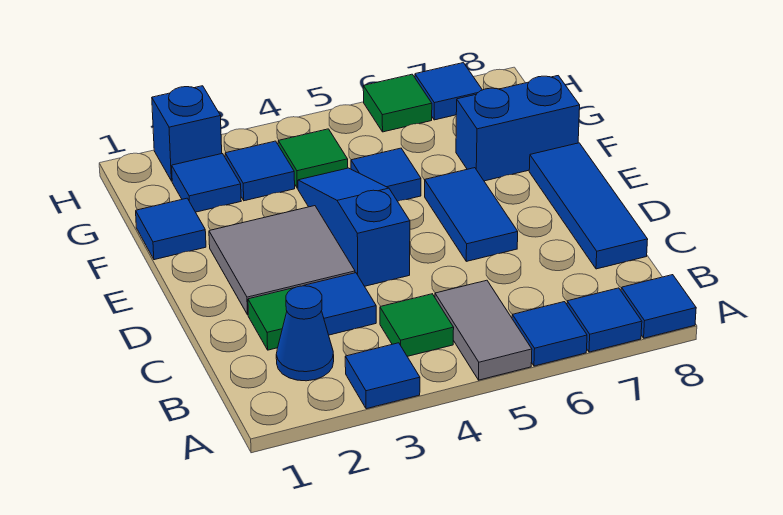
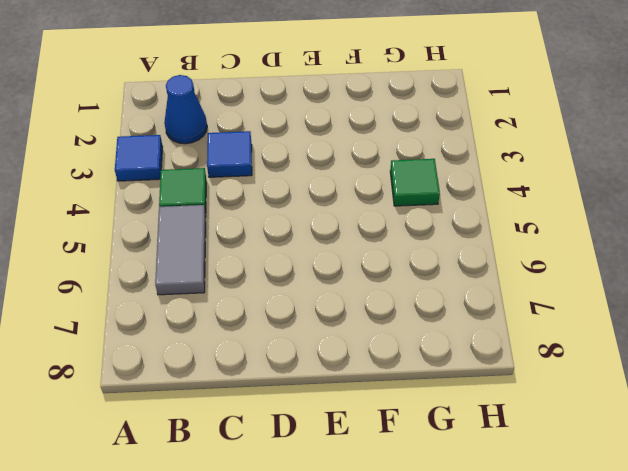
grey tile B5:B6 level 1 -> grey tile A5:B5 level 1
none -> blue tile A6 level 1
none -> blue tile A7 level 1
none -> blue tile A8 level 1

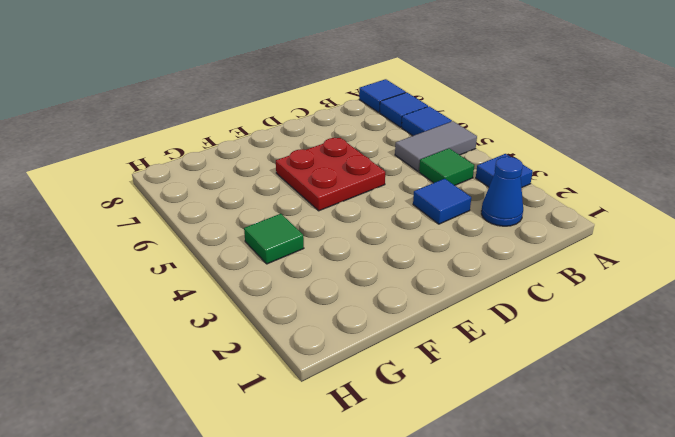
red plate D5:E6 level 1 -> blue tile D6:E6 level 1
none -> green tile C2 level 1
none -> blue tile C8:E8 level 1
none -> grey tile D2:E3 level 1

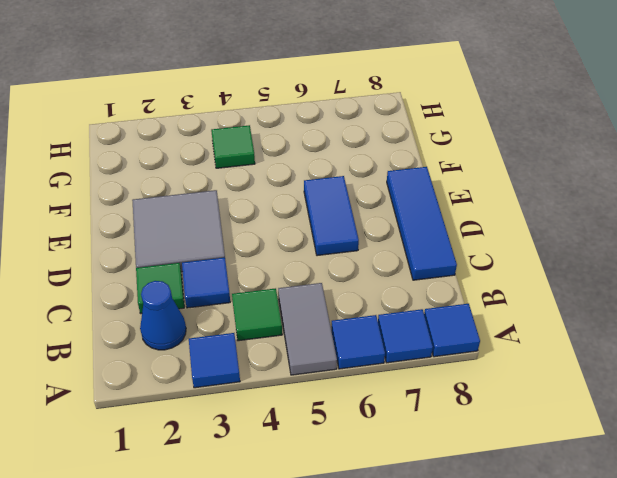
none -> blue slope D4:F4 level 1 top D
none -> blue tile F1 level 1
none -> blue tile F5 level 1

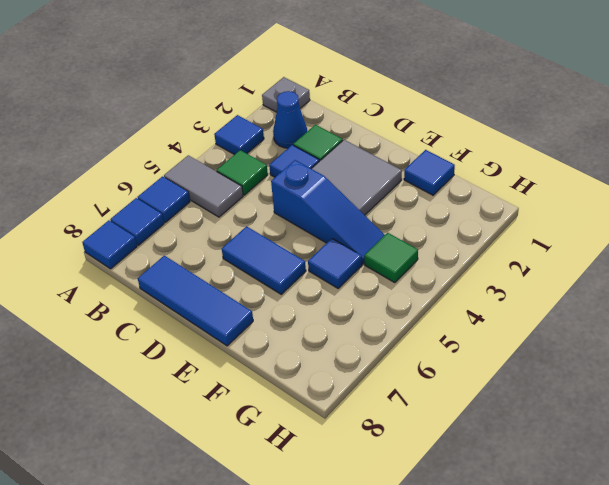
grey plate A1 level 1 -> none
none -> blue brick F7:F8 level 1
none -> blue tile G2 level 1
none -> blue tile G3 level 1

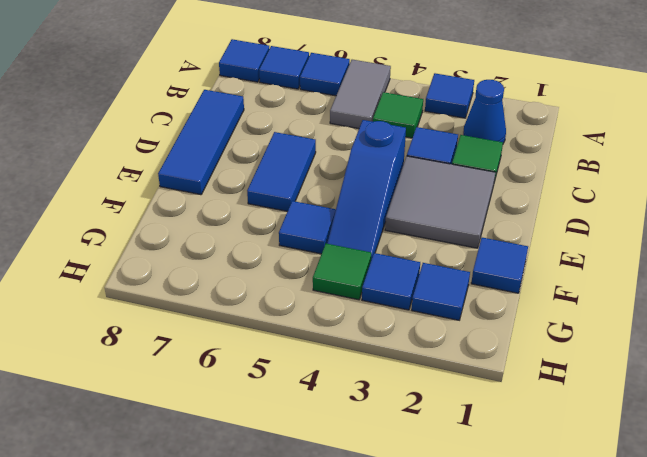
none -> blue brick F7:F8 level 1
none -> blue brick H2 level 1
none -> green tile H6 level 1

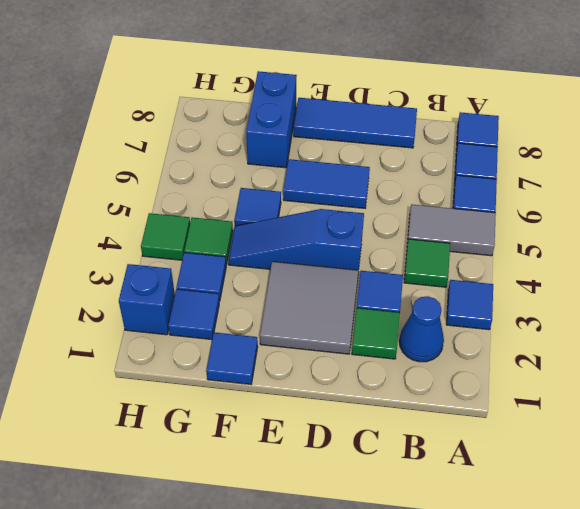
green tile H4 level 1 -> green tile H6 level 1
none -> blue tile H7 level 1

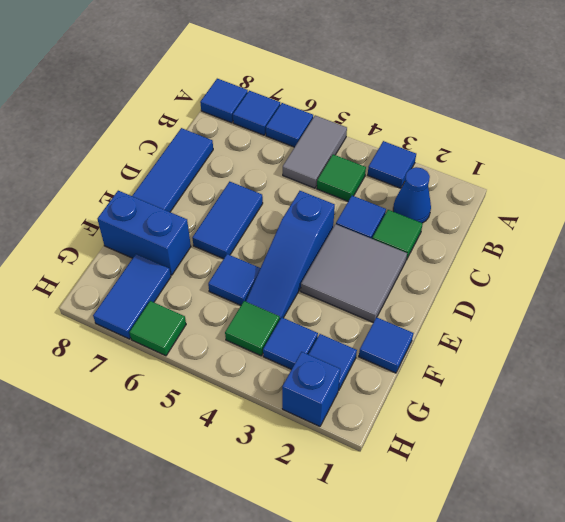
blue tile G7:H7 level 1 -> blue tile H7 level 1

